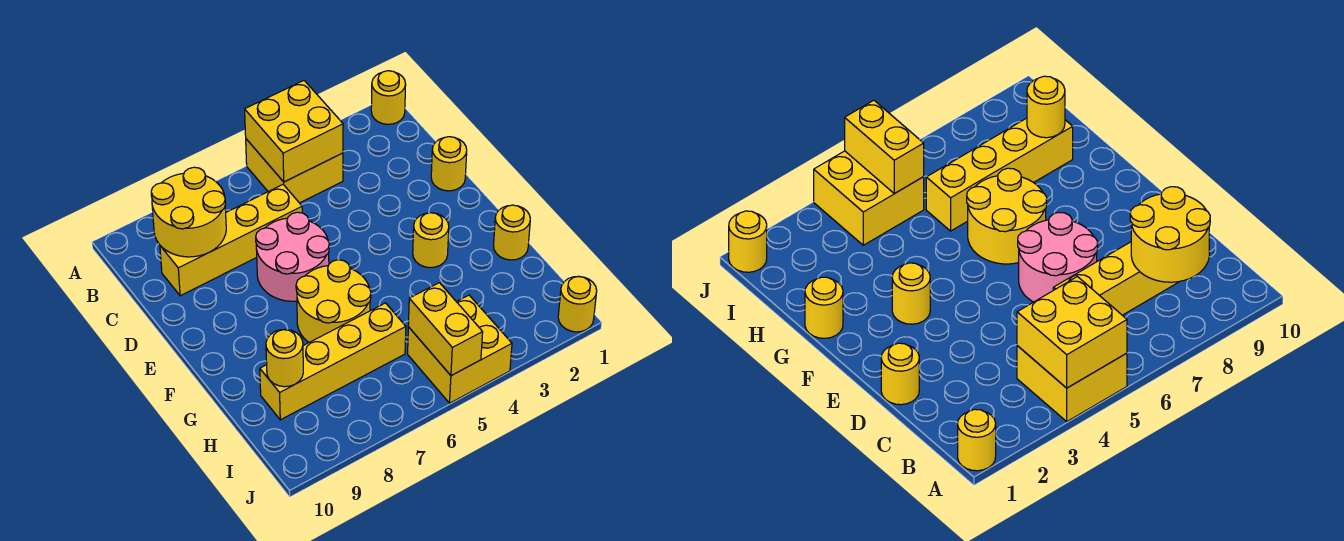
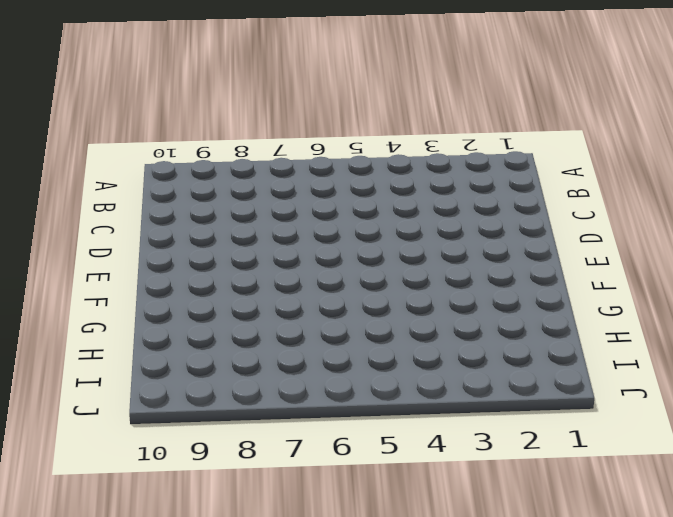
none -> yellow round brick A1 level 1
none -> yellow brick A4:B5 level 1
none -> yellow brick C6:C9 level 1

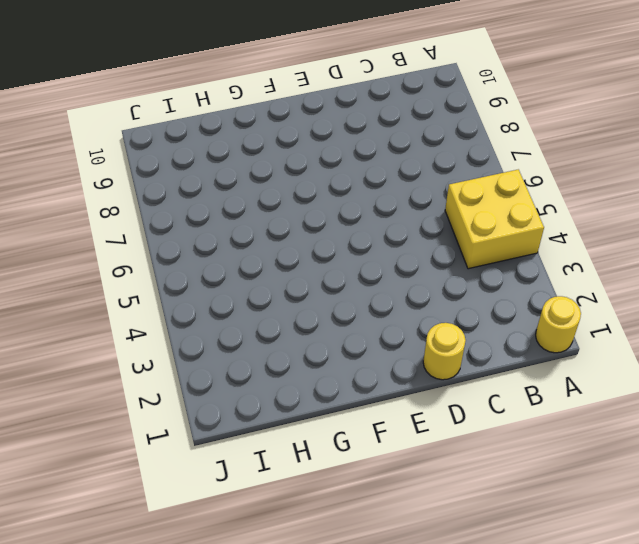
none -> yellow brick C6:C9 level 1
none -> pink round brick D6:E7 level 1
none -> yellow round brick F3 level 1

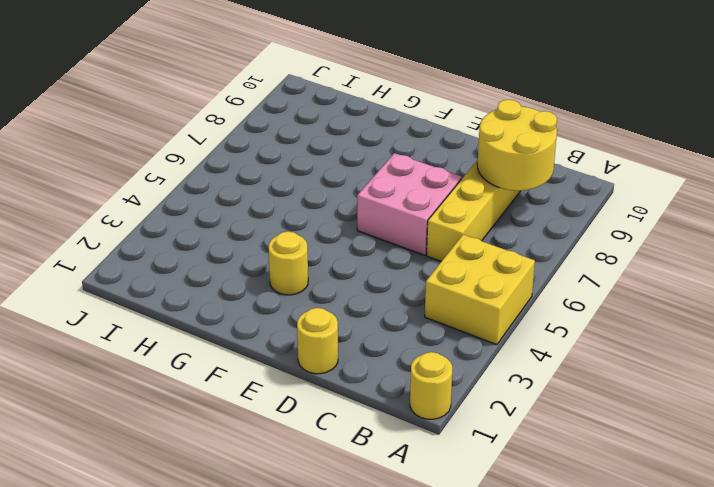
pink brick D6:E7 level 1 -> pink round brick D6:E7 level 1
none -> yellow round brick F6:G7 level 1
none -> yellow round brick G1 level 1
none -> yellow brick H6:H9 level 1

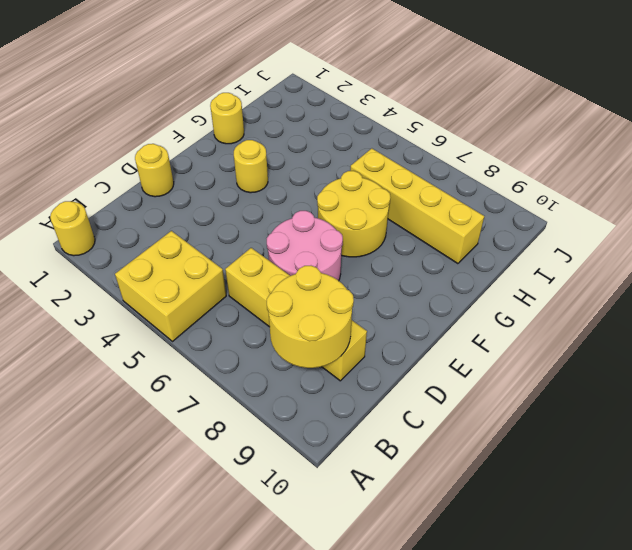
none -> yellow brick I4:J5 level 1
none -> yellow round brick J1 level 1
none -> yellow brick A4:B5 level 2

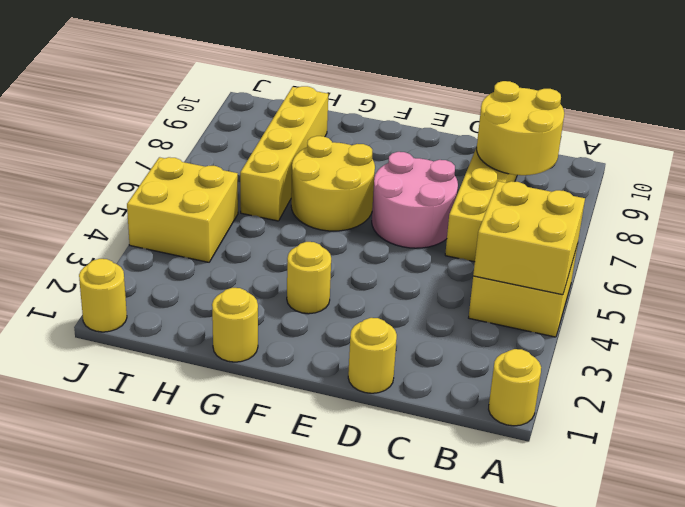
none -> yellow round brick H9 level 2
none -> yellow brick I5:J5 level 2

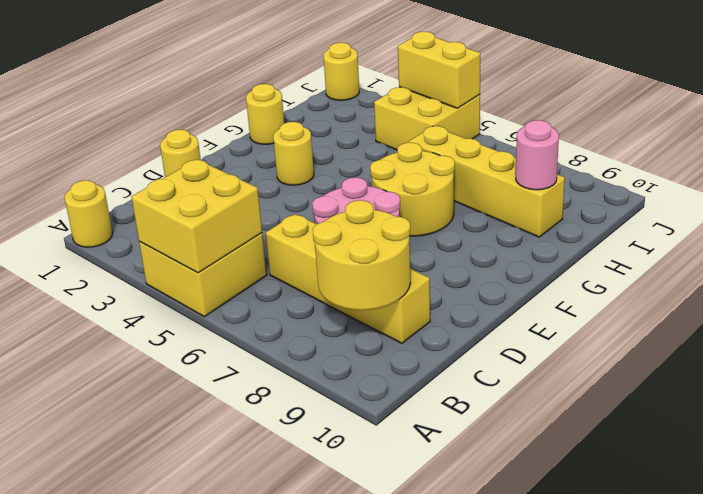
pink round brick H9 level 2 -> yellow round brick H9 level 2
yellow brick J4:J5 level 2 -> yellow brick I5:J5 level 2

